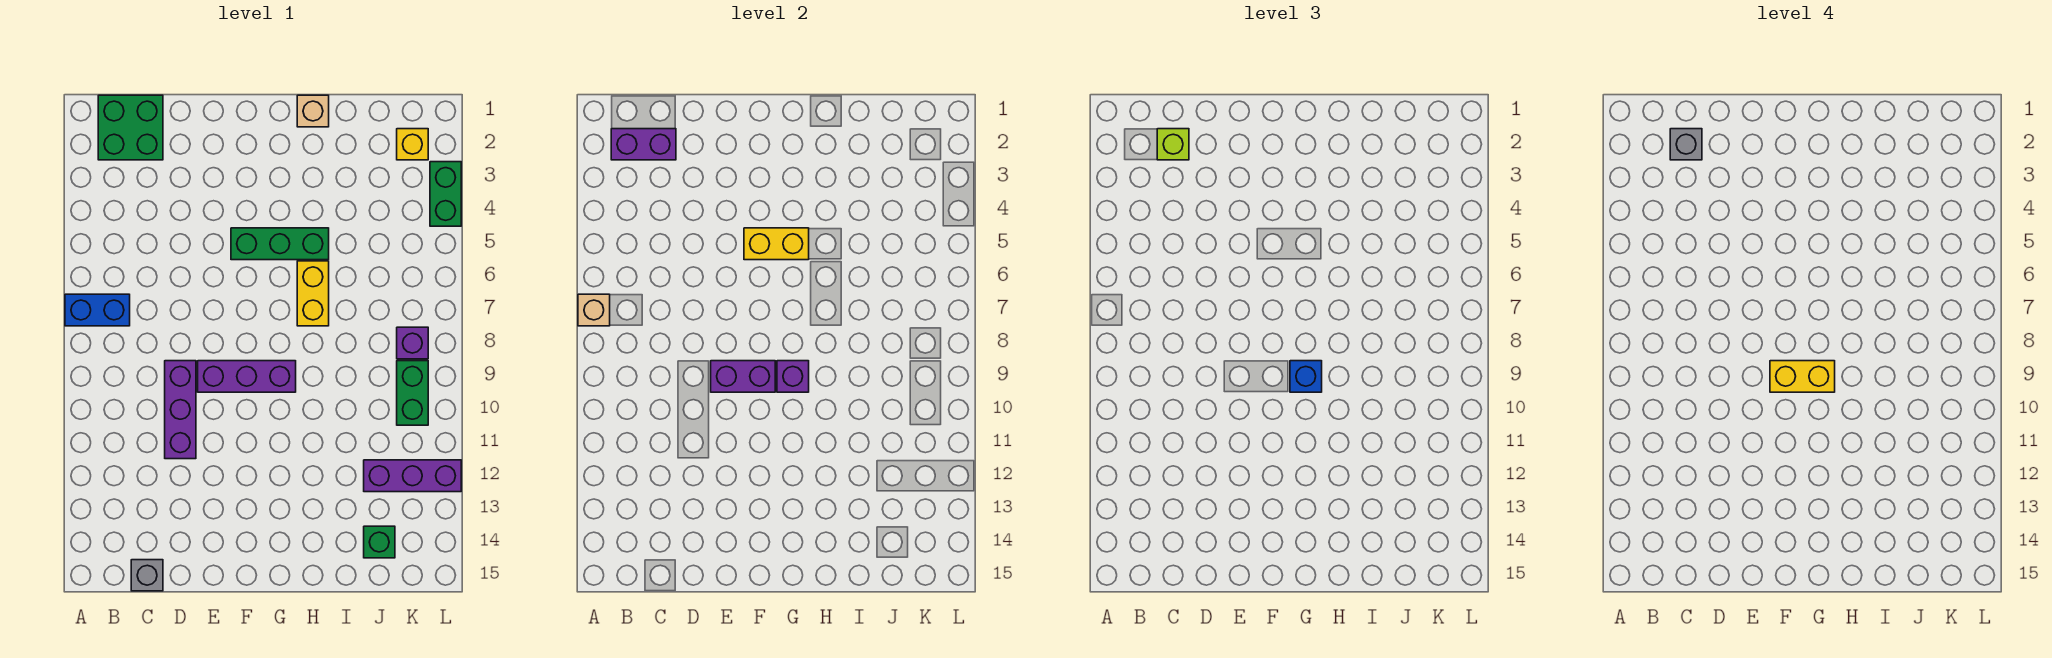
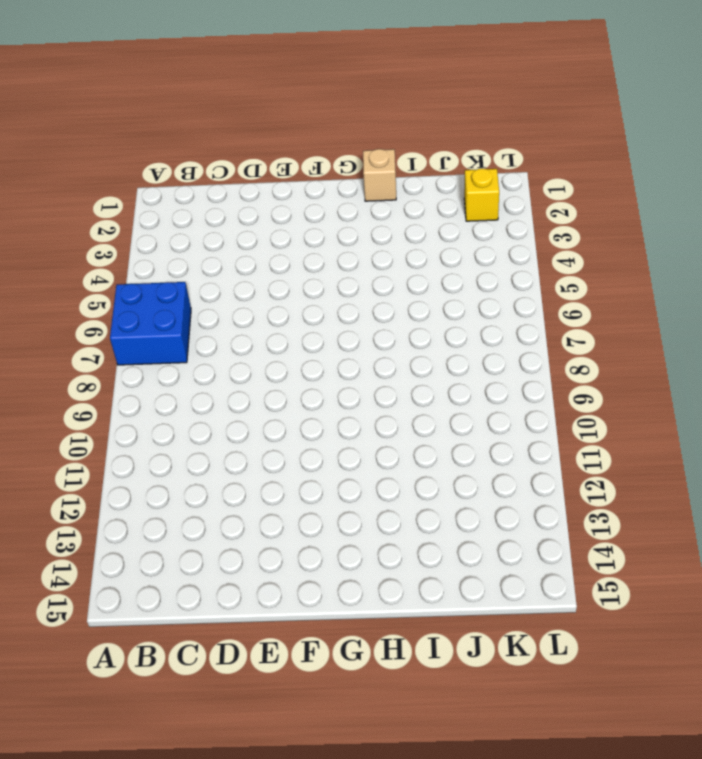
blue brick A6:B7 level 1 -> blue brick A7:B7 level 1
none -> green brick B1:C2 level 1
none -> grey brick C15 level 1
none -> purple brick D9:D11 level 1

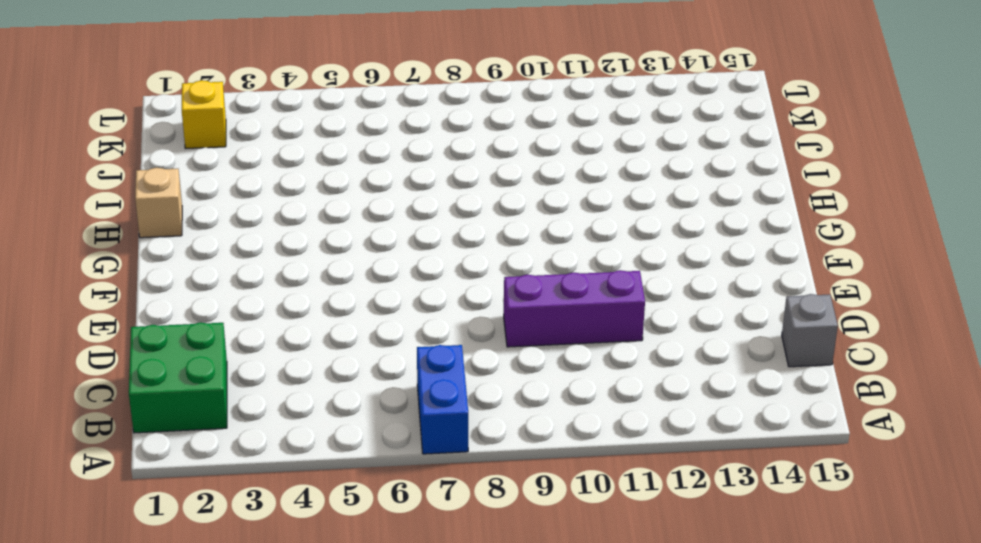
none -> purple brick E9:G9 level 1
none -> green brick F5:H5 level 1
none -> yellow brick H6:H7 level 1

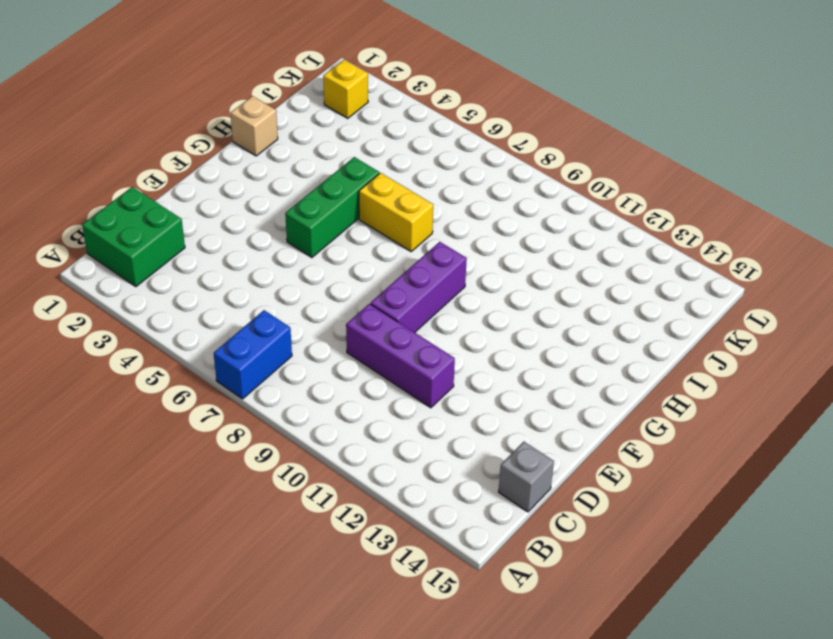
none -> purple brick J12:L12 level 1
none -> green brick J14 level 1
none -> purple brick K8 level 1

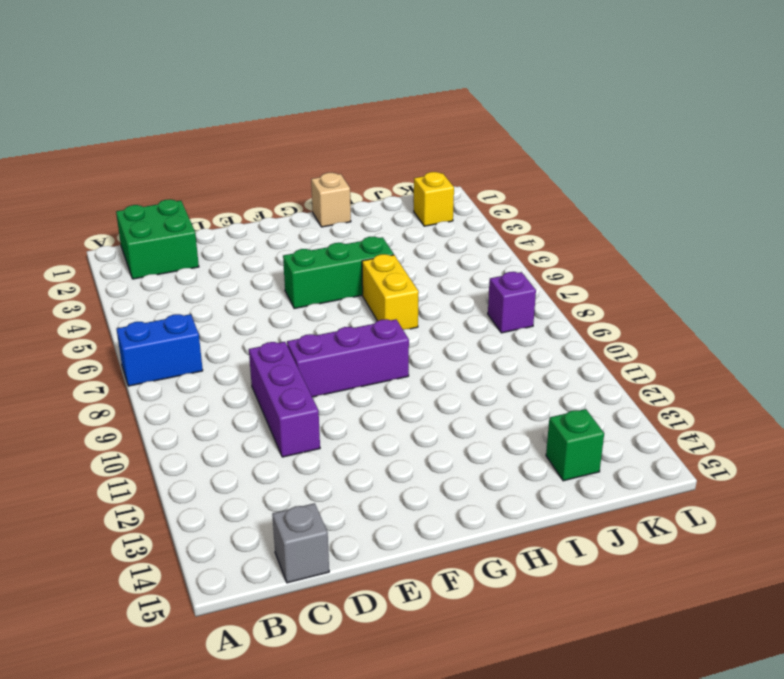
none -> purple brick J12:L12 level 1
none -> green brick K9:K10 level 1
none -> green brick L3:L4 level 1

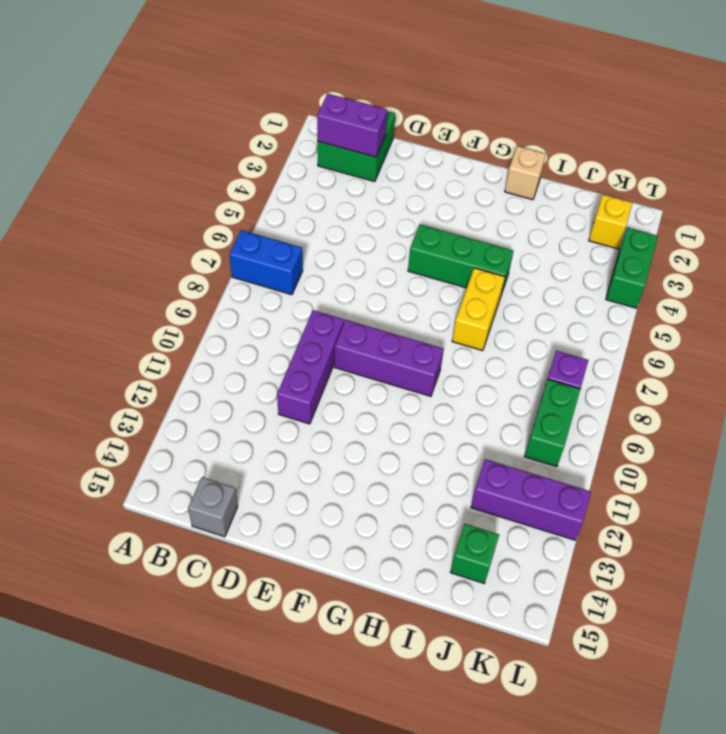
none -> tan brick A7 level 2
none -> purple brick E9:F9 level 2
none -> yellow brick F5:G5 level 2

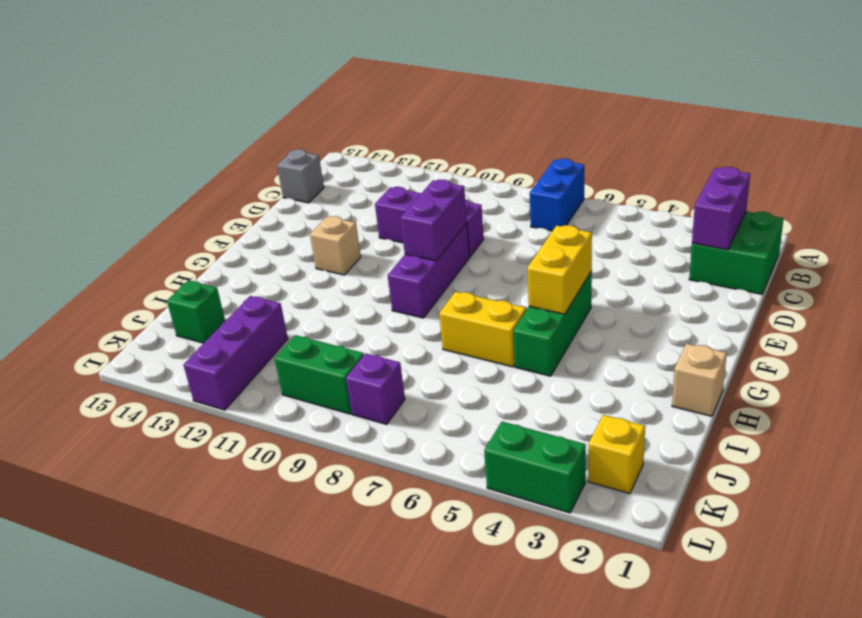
tan brick F12 level 1 -> tan brick A7 level 2
none -> purple brick G9 level 2
none -> lime brick C2 level 3
none -> blue brick G9 level 3

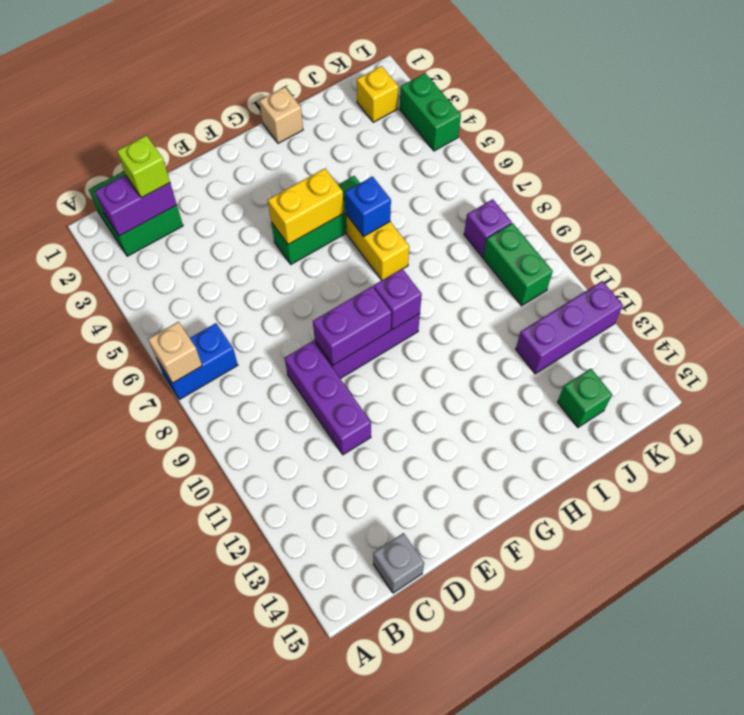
blue brick H6 level 2 -> blue brick G9 level 3
none -> grey brick C2 level 4
none -> yellow brick F9:G9 level 4

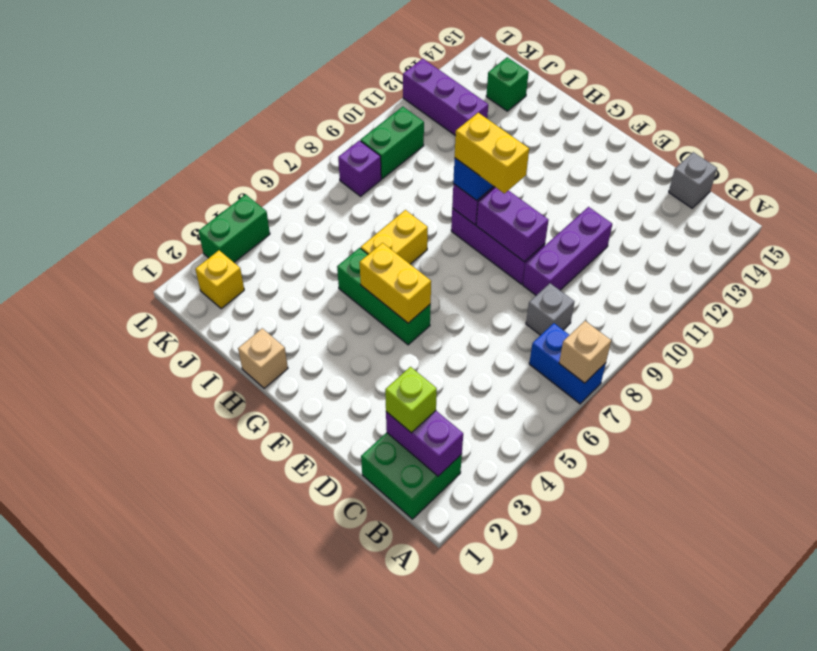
grey brick C8 level 1 -> grey brick C2 level 4

